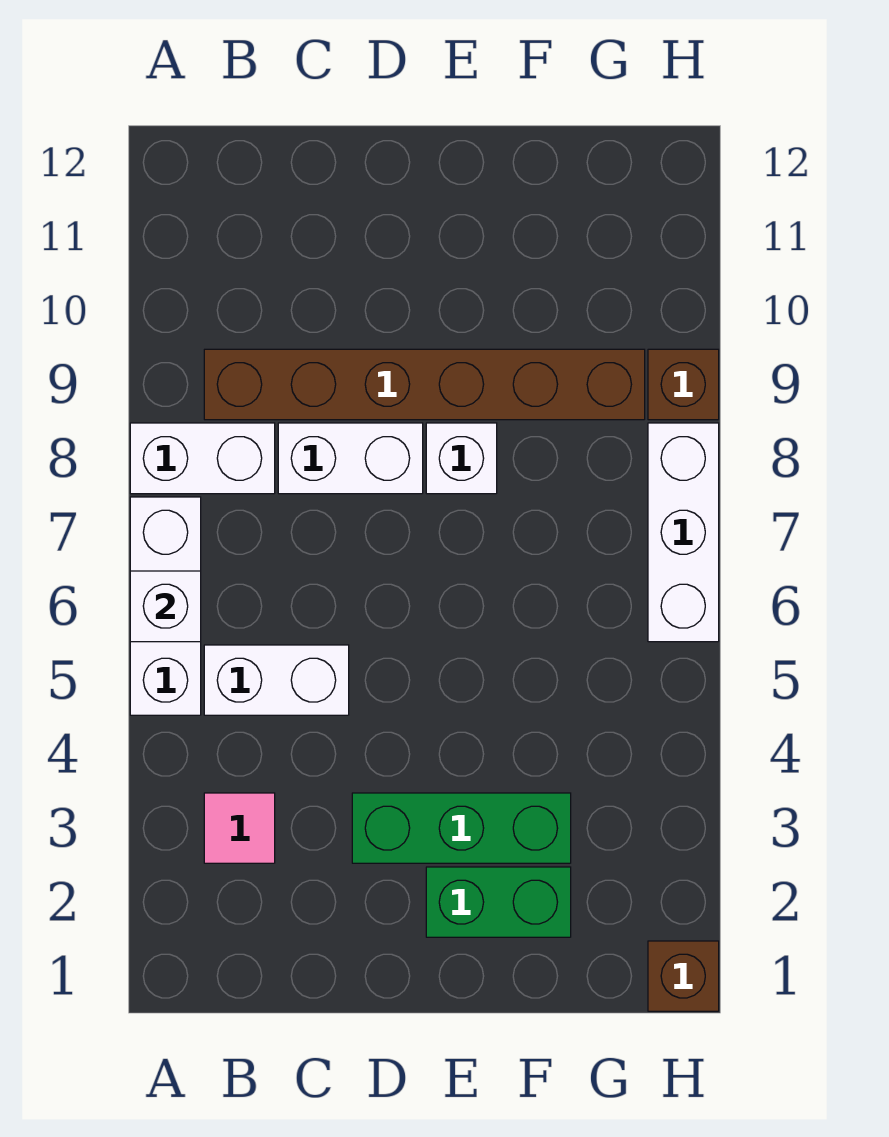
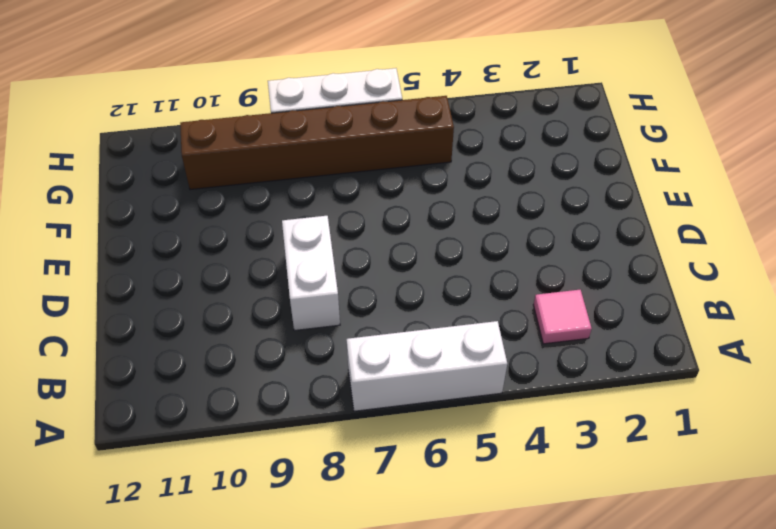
brown brick G5:G10 level 1 -> brown brick B9:G9 level 1
none -> white brick A8:B8 level 1
none -> white brick B5:C5 level 1
none -> green brick D3:F3 level 1

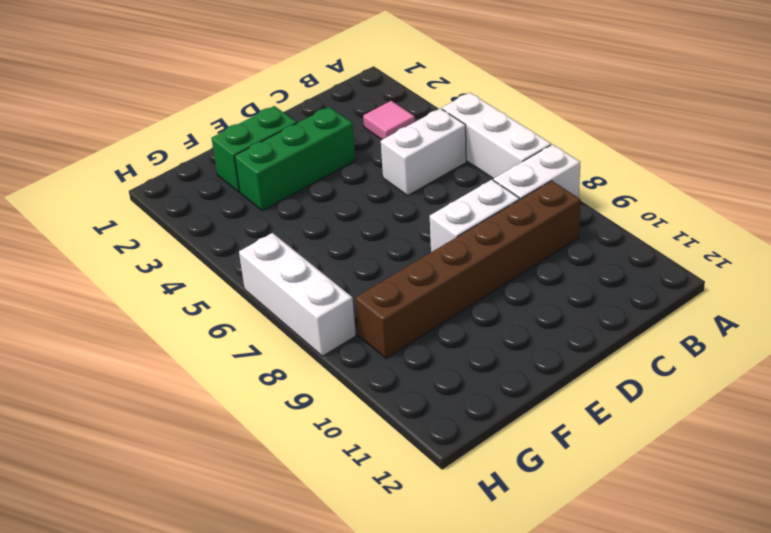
none -> white brick E8 level 1
none -> brown brick H1 level 1
none -> brown brick H9 level 1

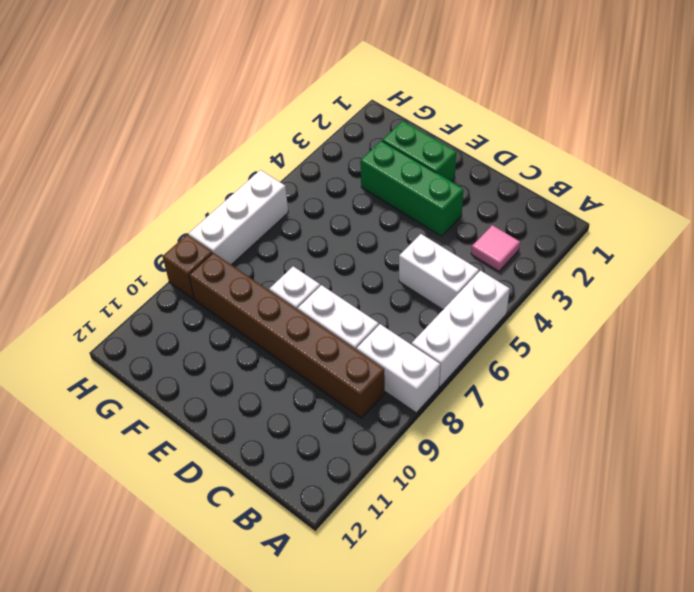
none -> brown brick H1 level 1
none -> white brick A6 level 2

